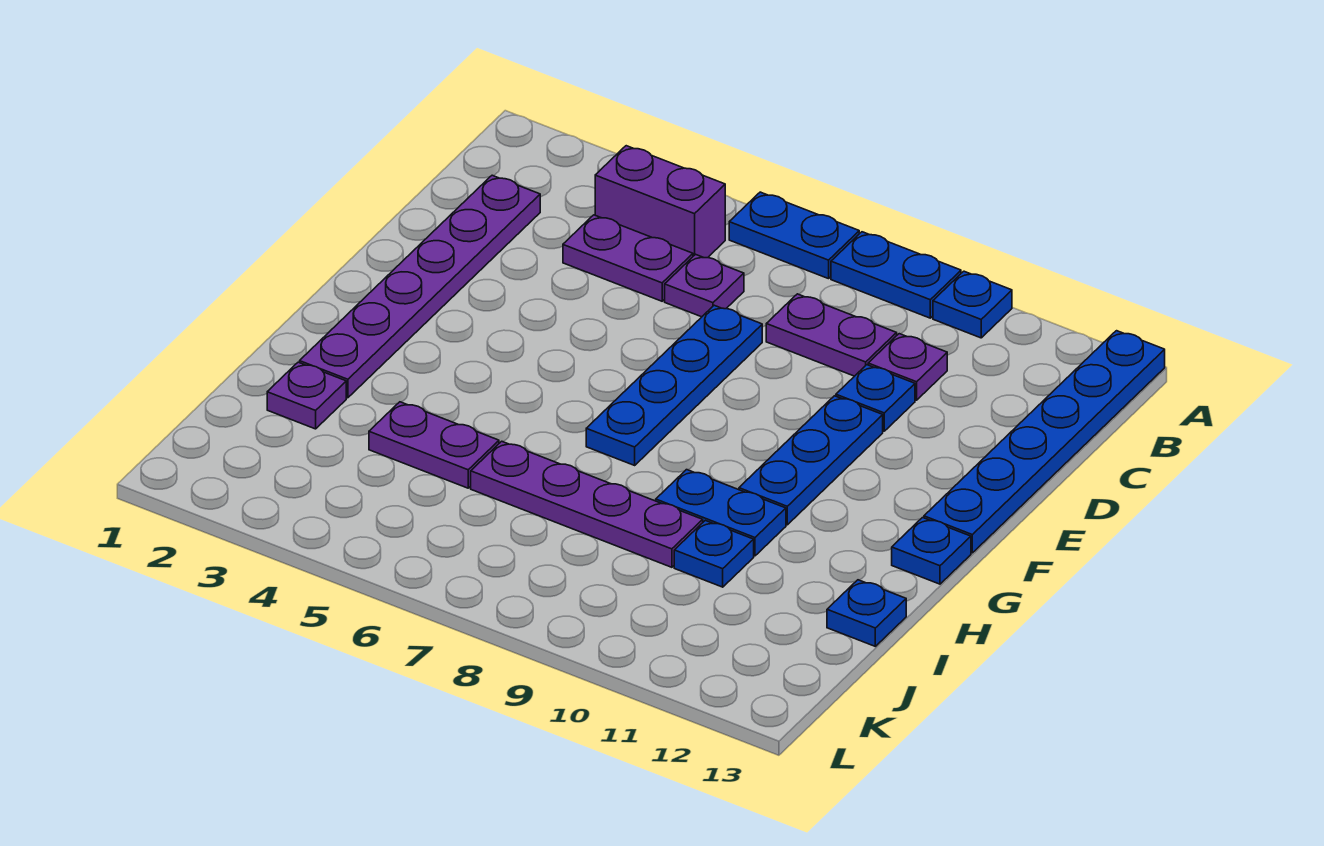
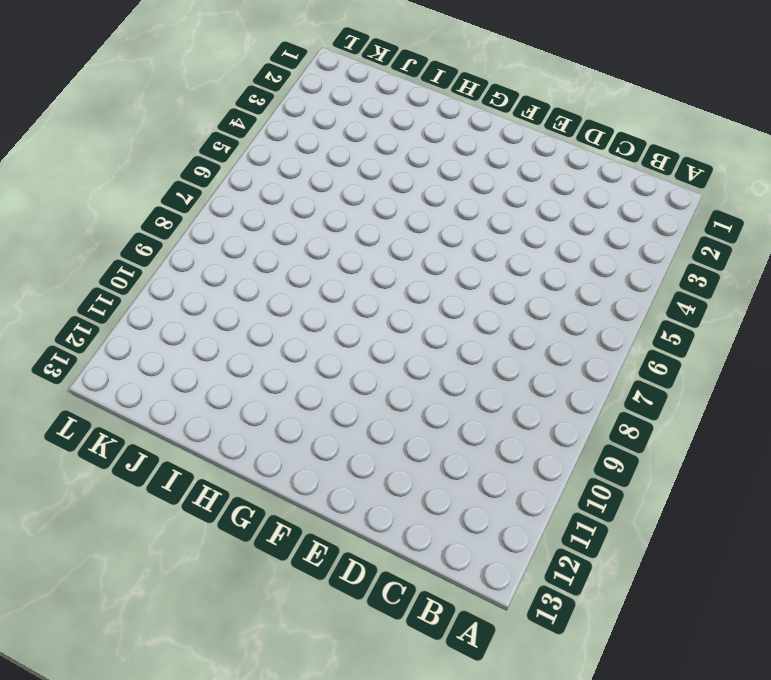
none -> blue plate A6:A7 level 1
none -> blue plate A8:A9 level 1
none -> blue plate A10 level 1

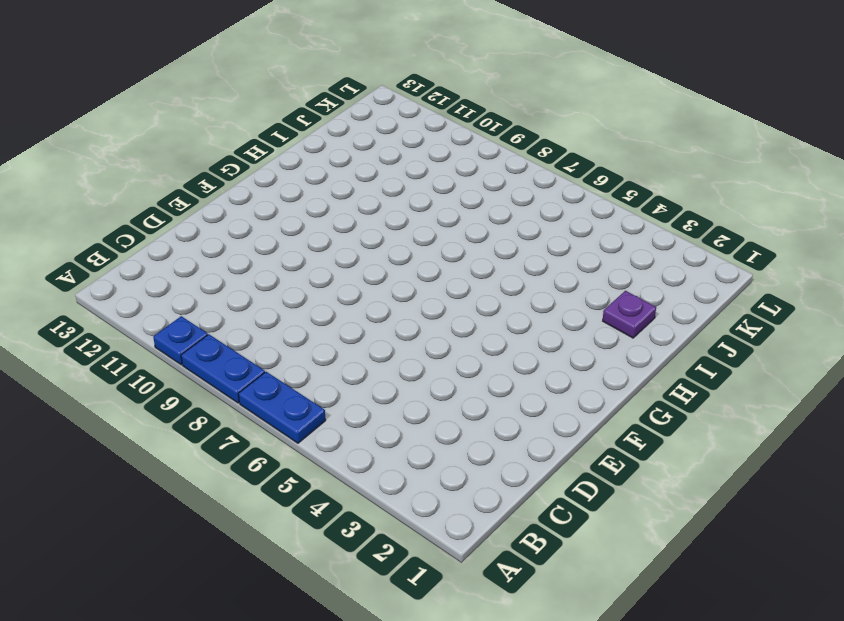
none -> blue plate A13:F13 level 1
none -> purple brick B4:B5 level 1
none -> purple plate C2:H2 level 1

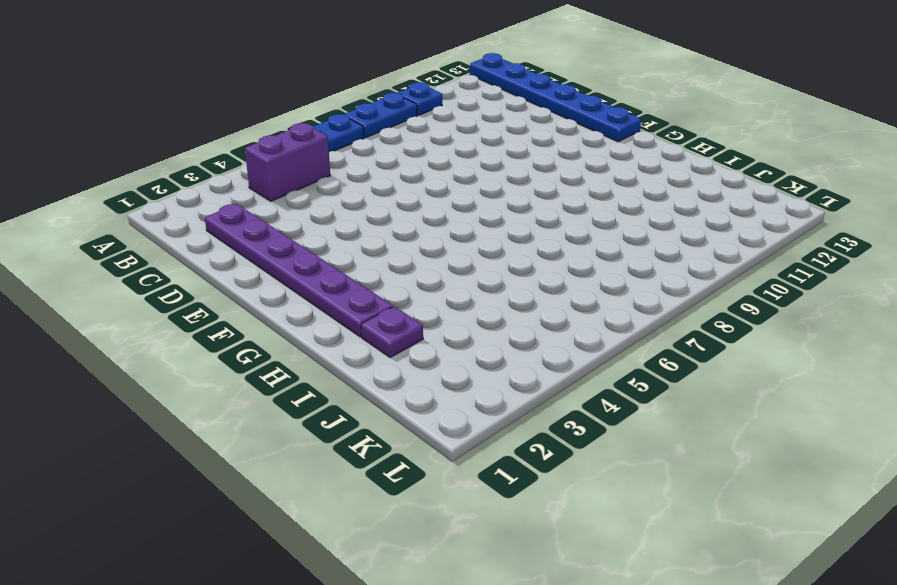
none -> purple plate C4:C5 level 1
none -> purple plate C6 level 1
none -> purple plate C8:C9 level 1

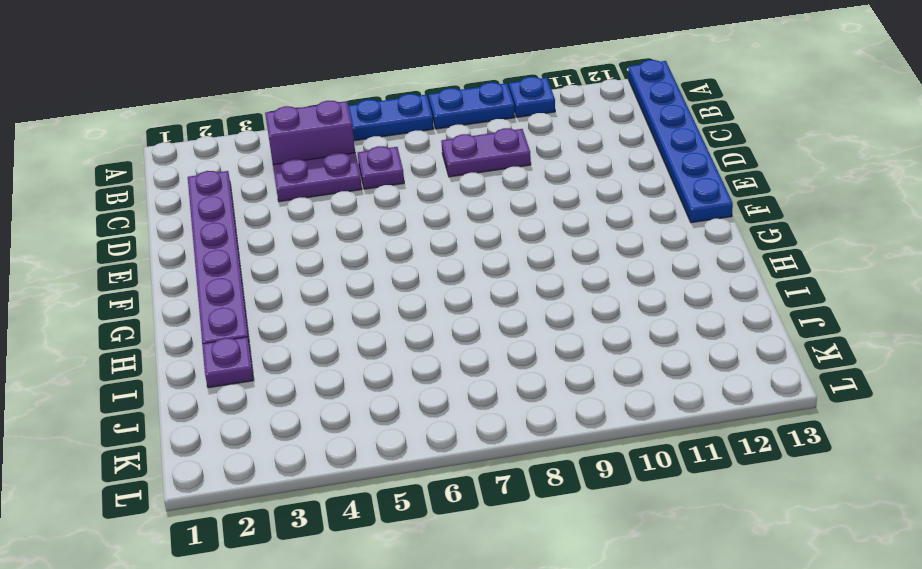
none -> purple plate C10 level 1
none -> blue plate D7:G7 level 1
none -> blue plate D10 level 1

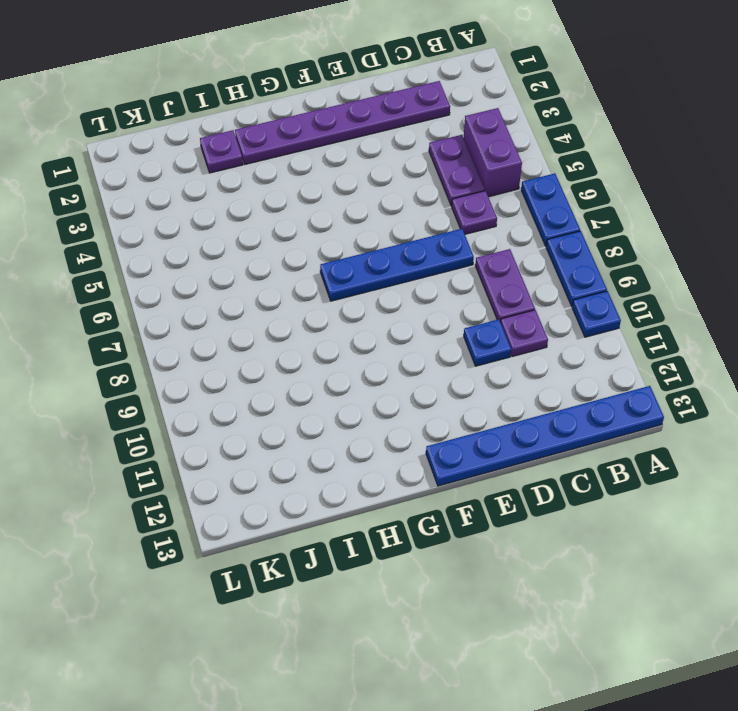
none -> blue plate E10:G10 level 1
none -> blue plate G13 level 1
none -> blue plate H9:H10 level 1

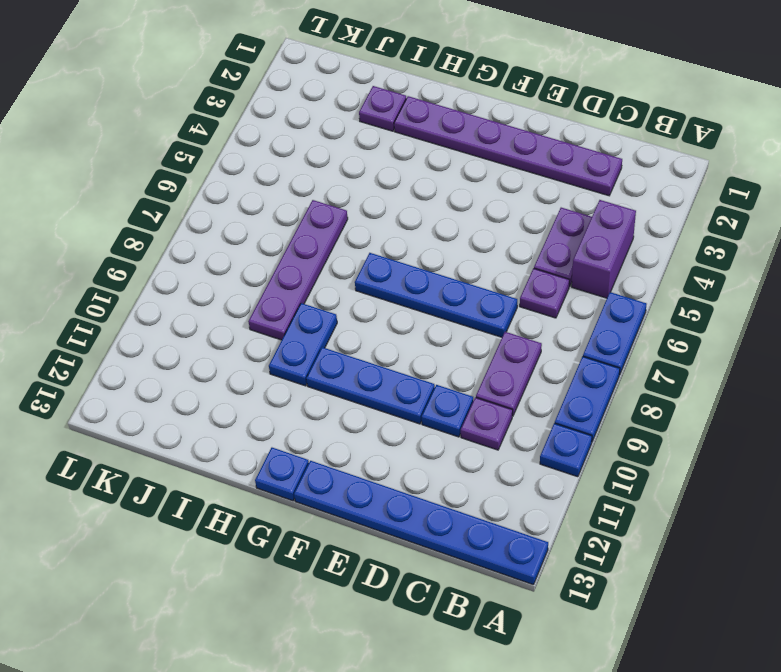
none -> purple plate I4:I5 level 1
none -> blue plate I10 level 1
none -> blue plate I13 level 1

